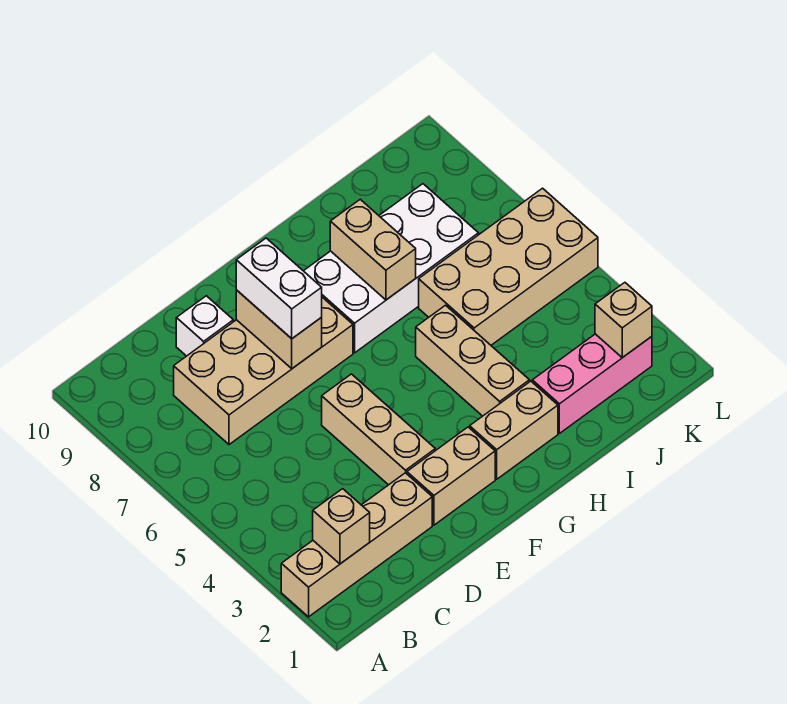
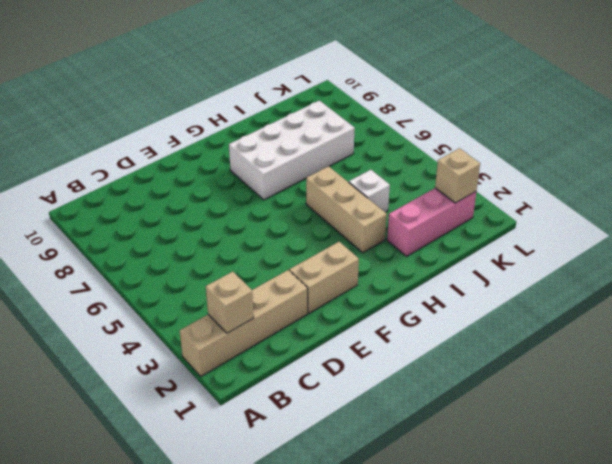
white brick I4 level 1 -> white brick D9 level 1
none -> tan brick C7:F8 level 1
none -> tan brick E3:E5 level 1
none -> tan brick G2:H2 level 1

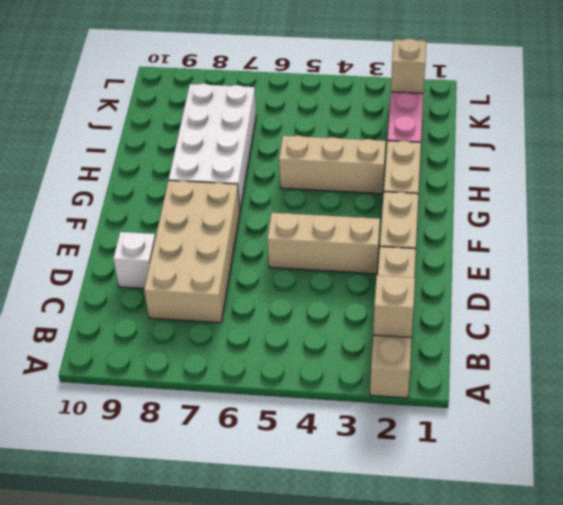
none -> tan brick I5:L6 level 1
none -> tan brick E7:E8 level 2
none -> tan brick H7:H8 level 2

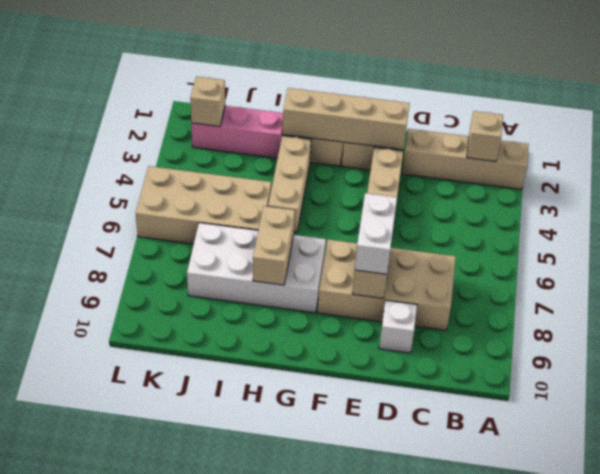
tan brick E2:H2 level 2 -> none

